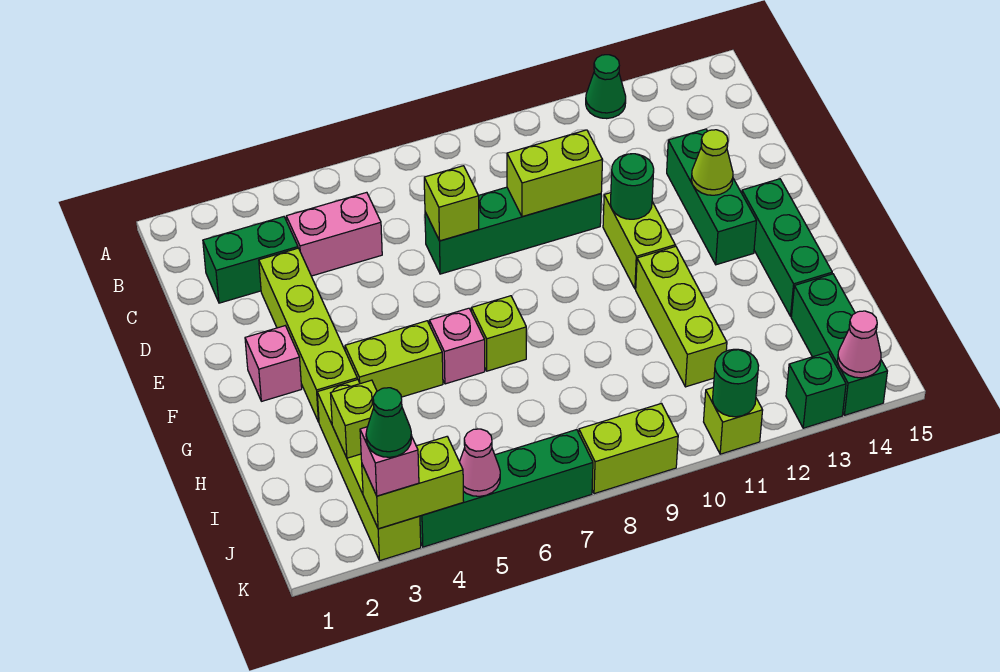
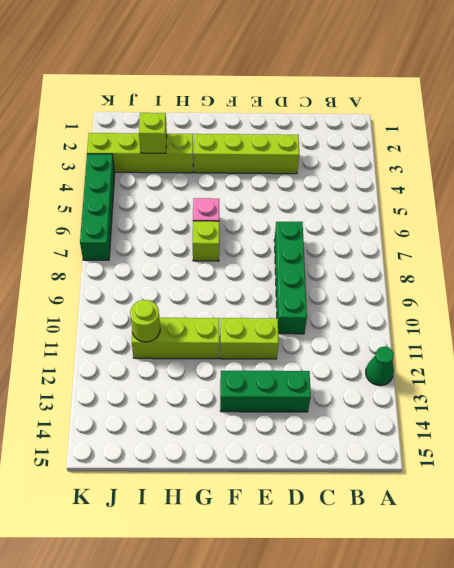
lime round brick I11 level 2 -> none
none -> green brick C2:C3 level 1
none -> pink brick C4:C5 level 1
none -> pink brick F2 level 1
none -> green brick F14:H14 level 1

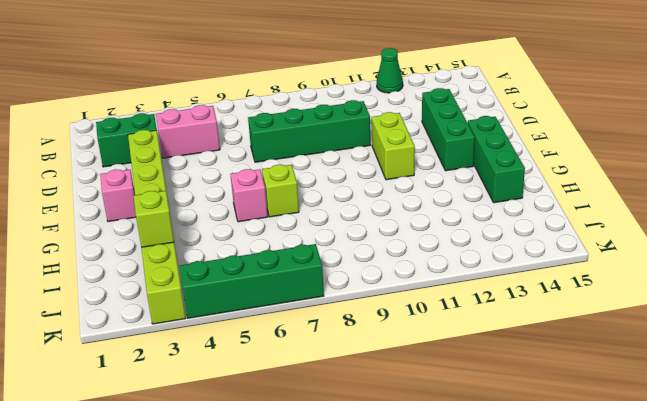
none -> lime brick G4:G5 level 1
none -> lime brick G11:I11 level 1
none -> green brick I14:K14 level 1
none -> lime brick K8:K9 level 1

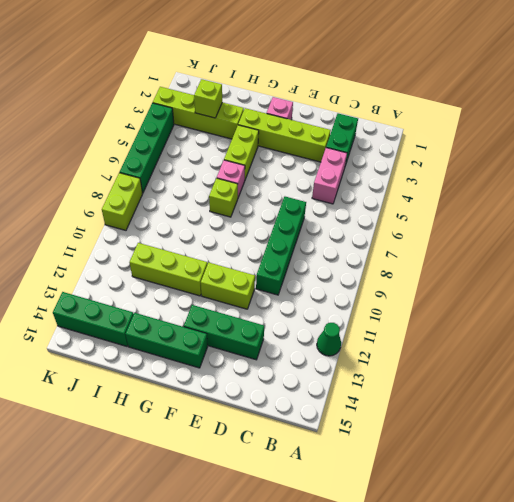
none -> lime brick K11 level 1
none -> green brick K13 level 1
none -> lime brick D7 level 2
none -> lime brick D9:D10 level 2

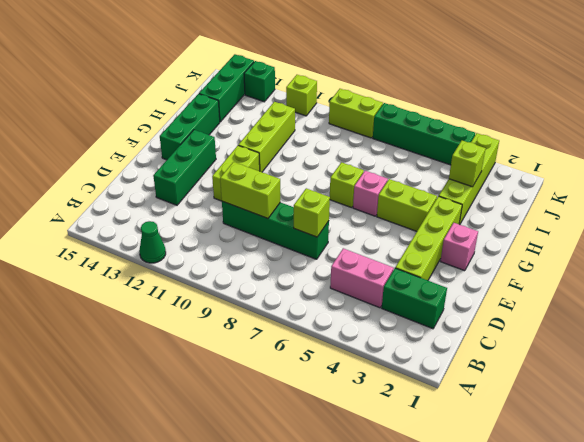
none -> green round brick E11 level 2
none -> lime cone E13 level 2
none -> lime brick K3:K4 level 2
none -> pink cone K5 level 2

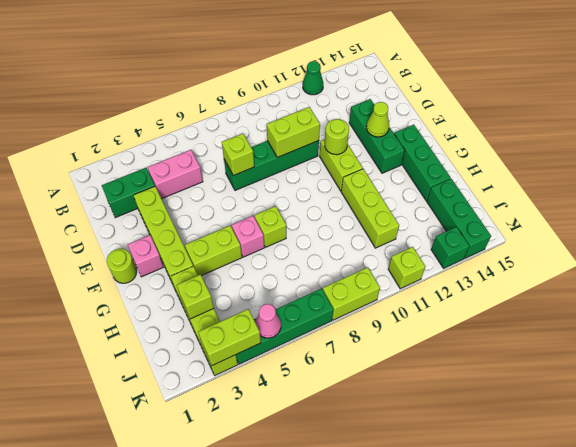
lime round brick E11 level 2 -> green round brick E11 level 2
lime round brick F1 level 1 -> none
none -> green round brick K11 level 2
none -> pink cone K14 level 2
none -> pink brick K3 level 3
none -> green cone K3 level 4

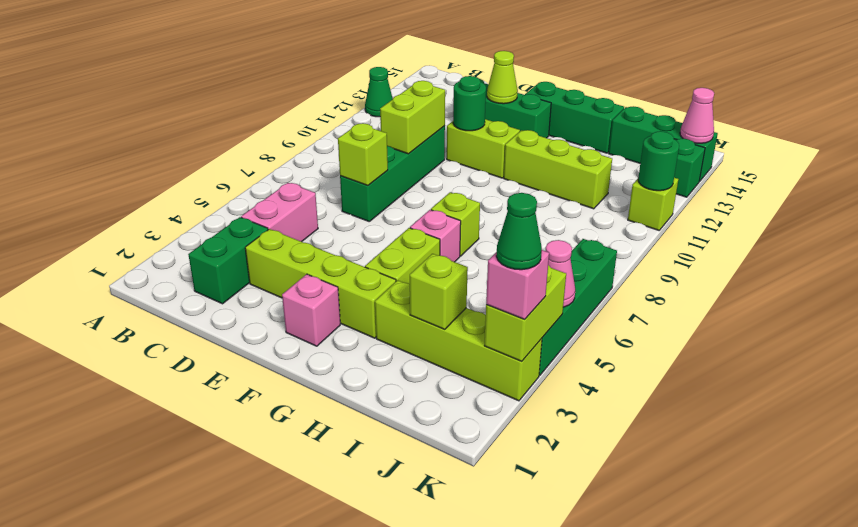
none -> lime brick K8:K9 level 1

